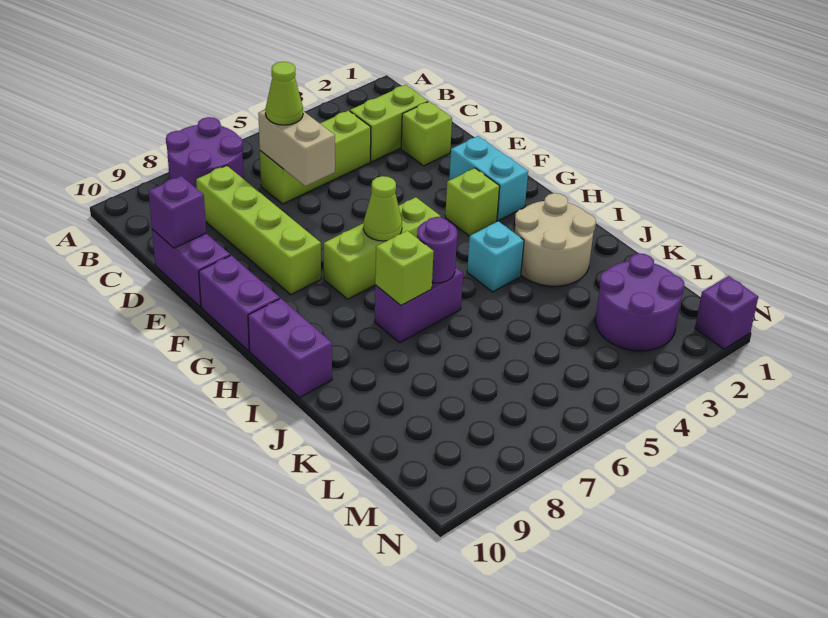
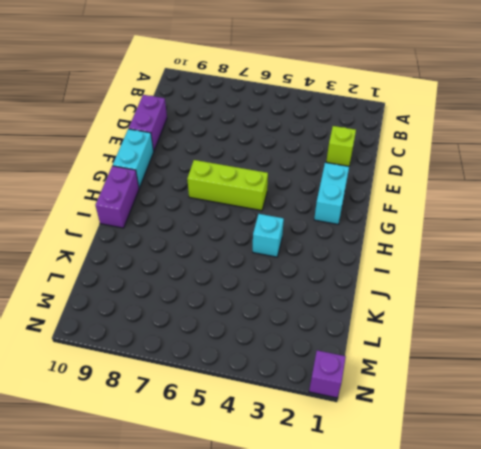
cyan brick F10:G10 level 1 -> purple brick F10:G10 level 1
none -> purple round brick A7:B8 level 1
none -> lime brick C2:C3 level 1
none -> lime brick C4:C6 level 1

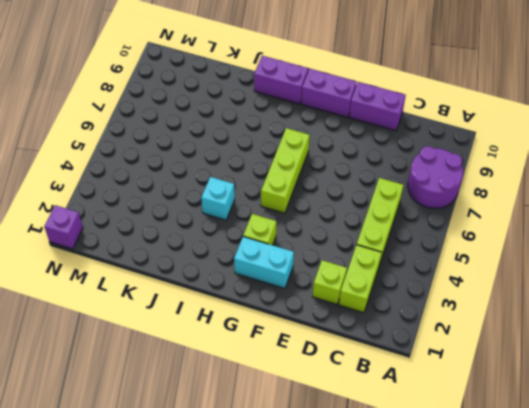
none -> lime brick C8:F8 level 1
none -> tan round brick I2:J3 level 1
none -> purple brick I6:I7 level 1

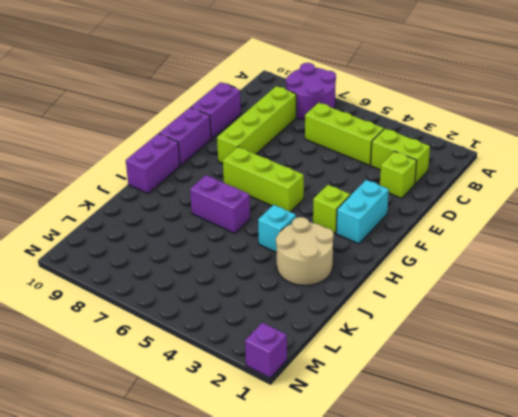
none -> purple round brick L2:M3 level 1
none -> tan brick C6:D6 level 2
none -> purple brick D10 level 2

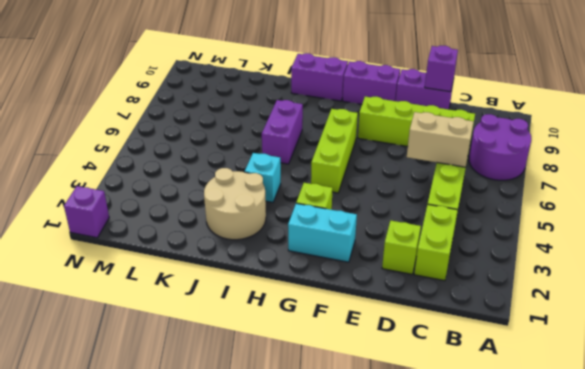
none -> purple round brick L2:M3 level 1
none -> lime cone G6 level 2
none -> purple round brick I6 level 2

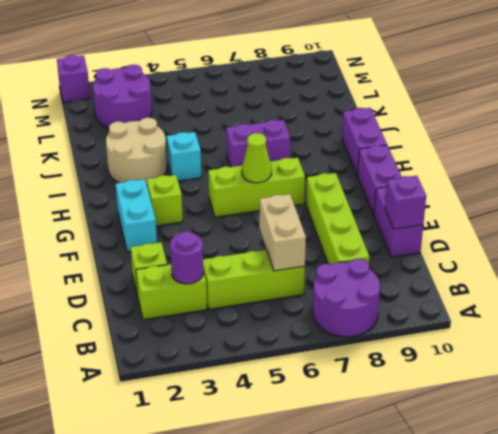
purple round brick C3 level 2 -> purple round brick I6 level 2
none -> lime brick I7 level 2
none -> lime cone C6 level 3

